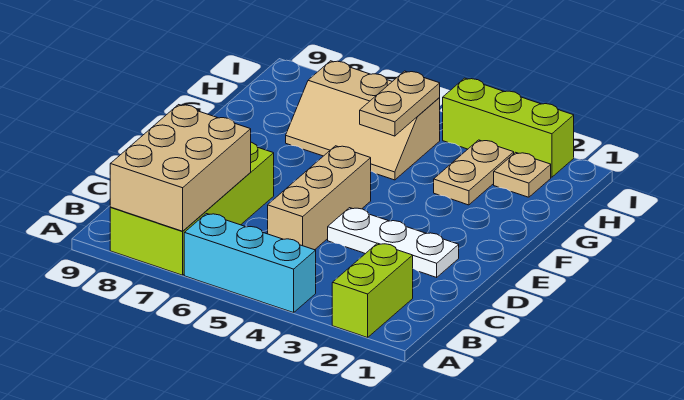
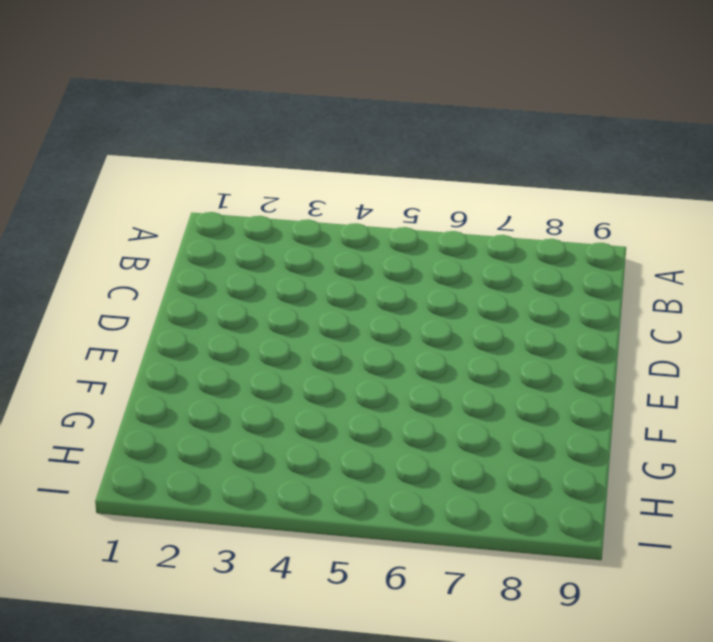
none -> lime brick A2:B2 level 1
none -> cyan brick A4:A6 level 1

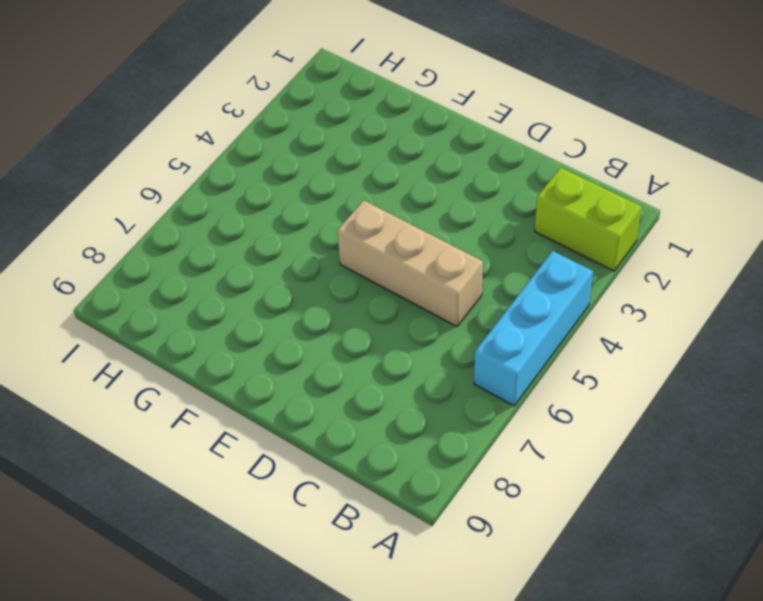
none -> lime brick A7:D8 level 1
none -> white plate D2:D4 level 1

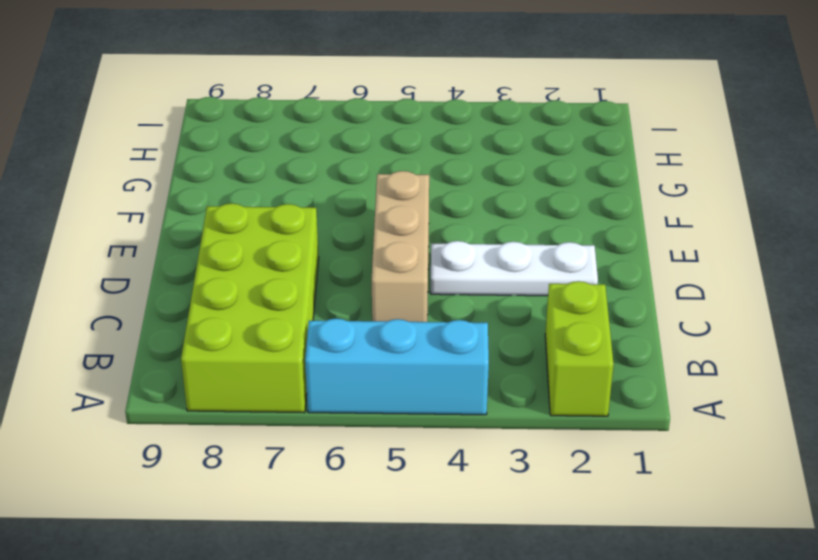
none -> tan plate G3:H3 level 1
none -> tan slope G5:H7 level 1 top H

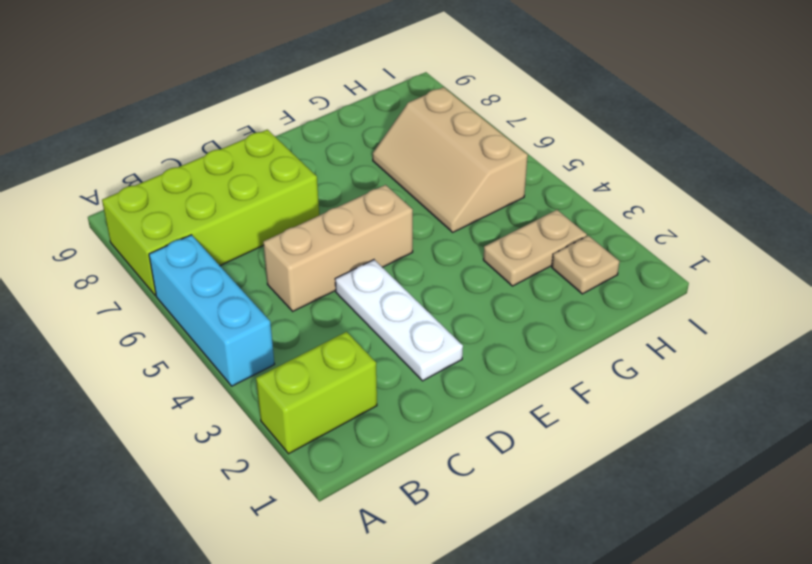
none -> lime brick I2:I4 level 1
none -> tan brick A7:C8 level 2

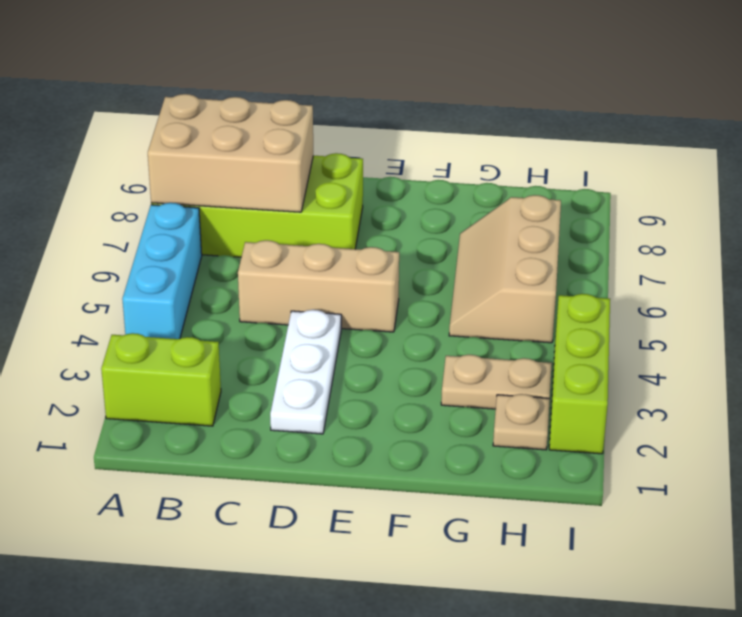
none -> tan plate G5:H5 level 2

